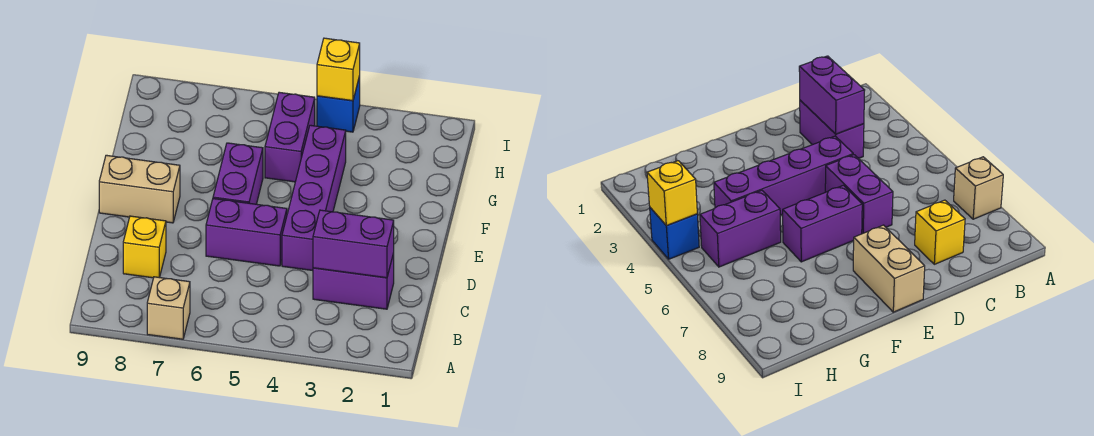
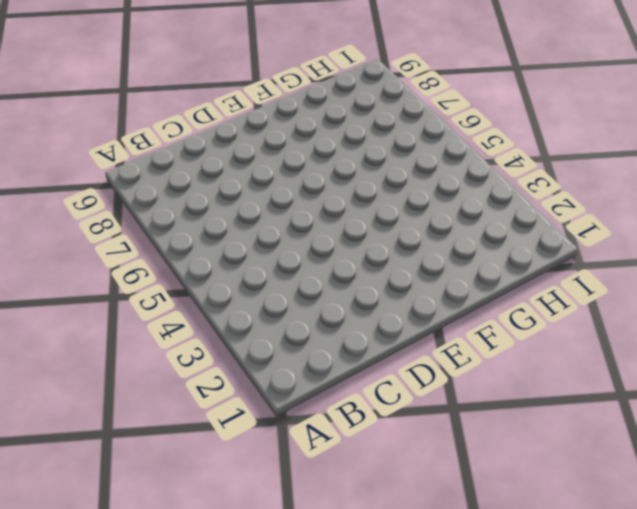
none -> tan brick A7 level 1
none -> purple brick C2:C3 level 1

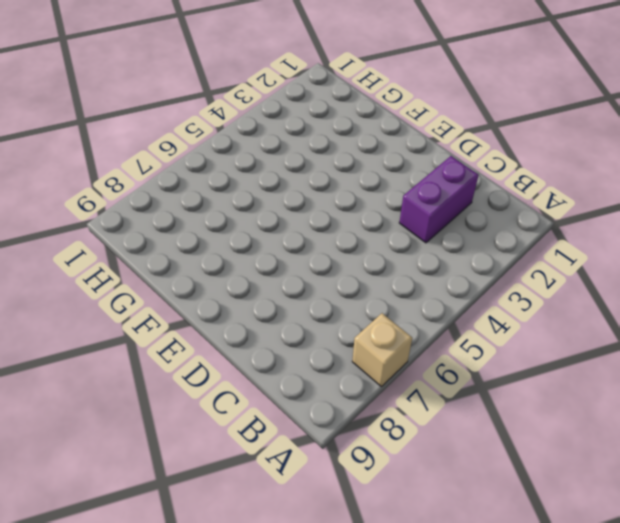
none -> yellow brick C8 level 1
none -> purple brick D4:G4 level 1

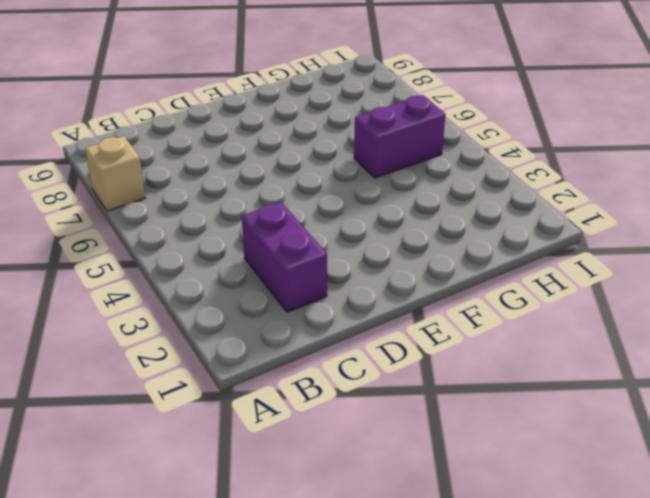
none -> yellow brick C8 level 1
none -> purple brick D4:G4 level 1

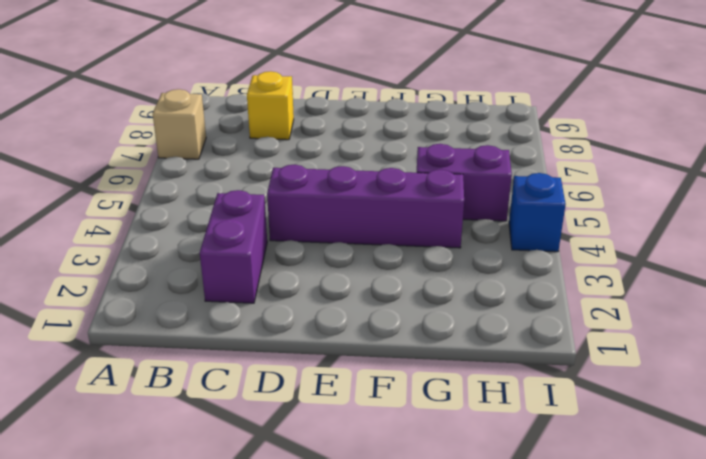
none -> purple brick D5:D6 level 1
none -> purple brick E6:F6 level 1

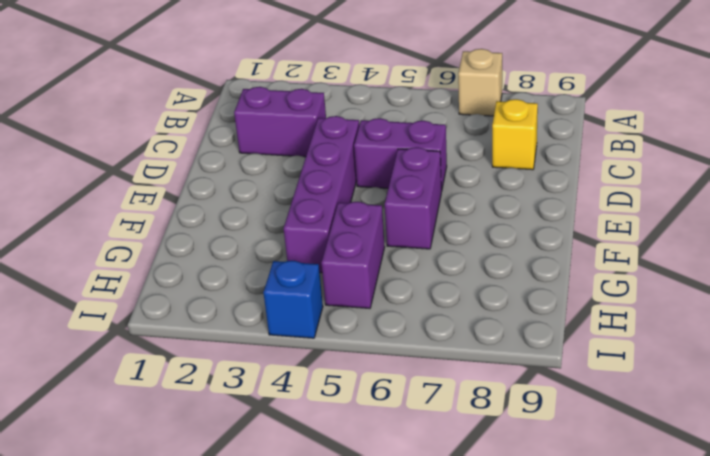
none -> tan brick E8:E9 level 1
none -> purple brick C2:C3 level 2

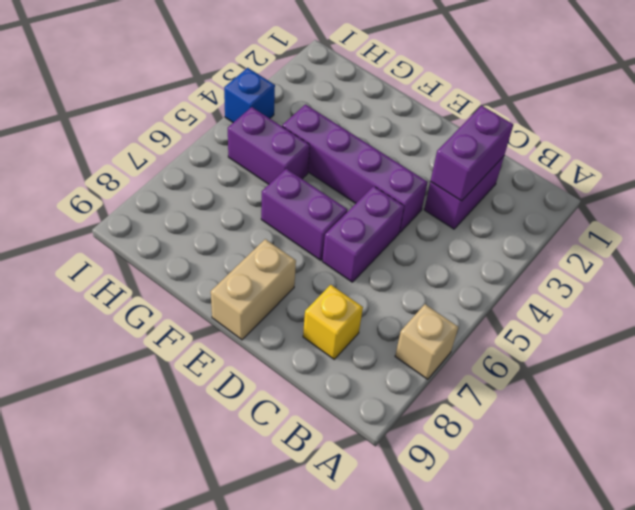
none -> yellow brick I4 level 2

